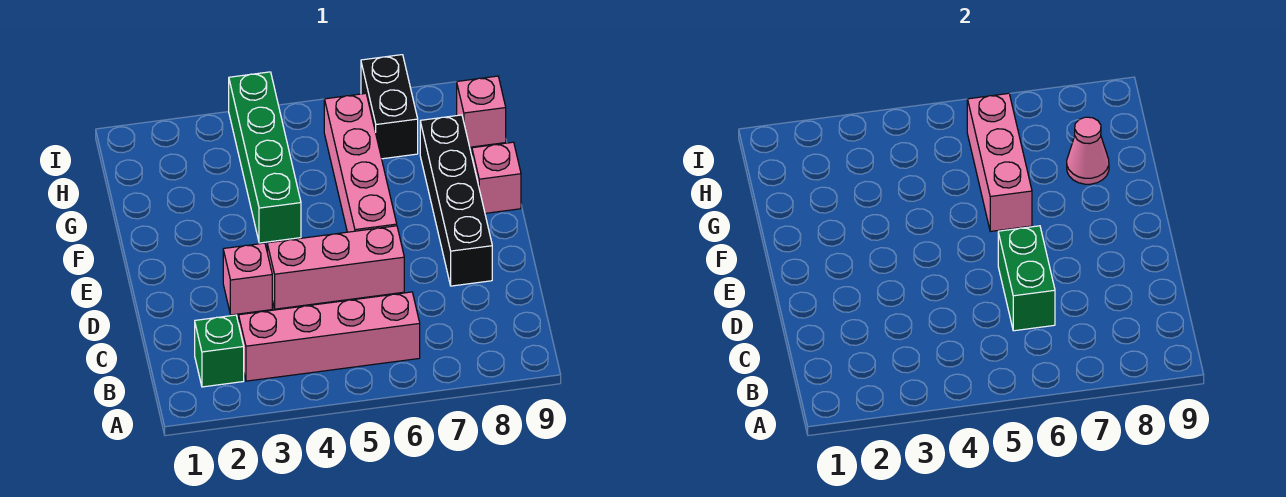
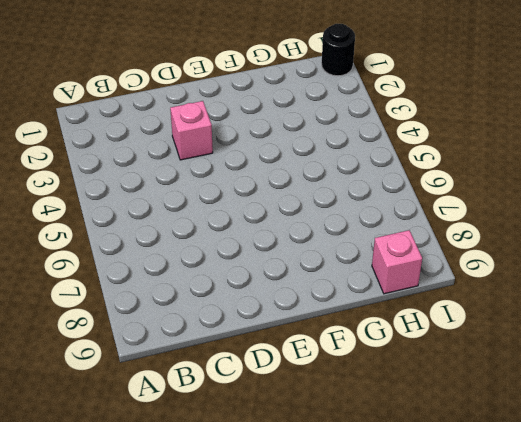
black round brick I1 level 1 -> none
none -> green brick B2 level 1
none -> pink brick B3:B6 level 1
none -> pink brick D4:D6 level 1

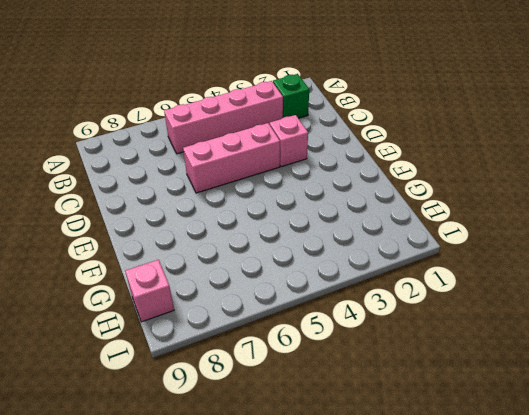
none -> black brick D8:G8 level 1
none -> pink brick E6:H6 level 1
none -> green brick F4:I4 level 1

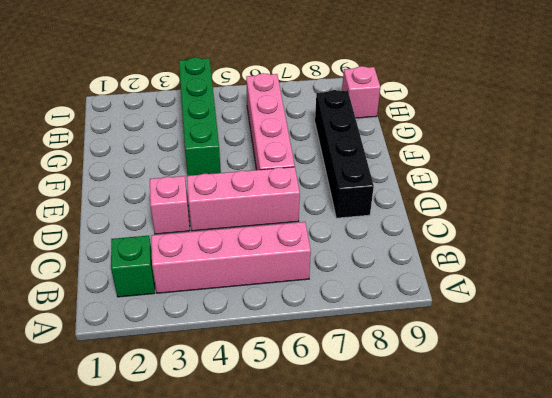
none -> pink brick F9 level 1
none -> black brick H7:I7 level 1
none -> green brick C6:D6 level 2

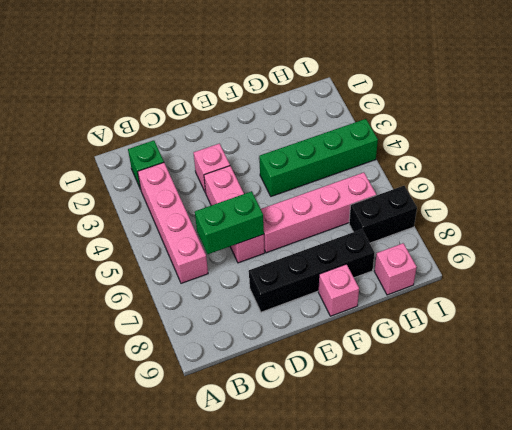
none -> pink brick F6:H6 level 2
none -> pink cone G8 level 2

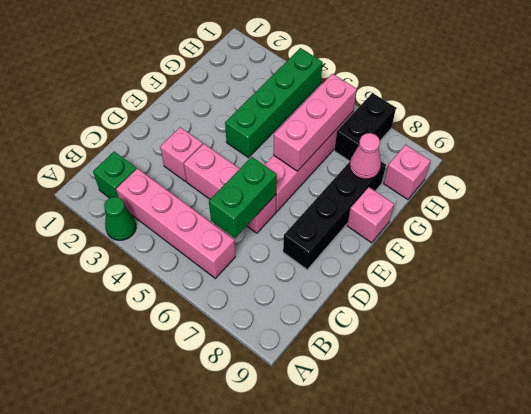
green cone A3 level 1 -> none

